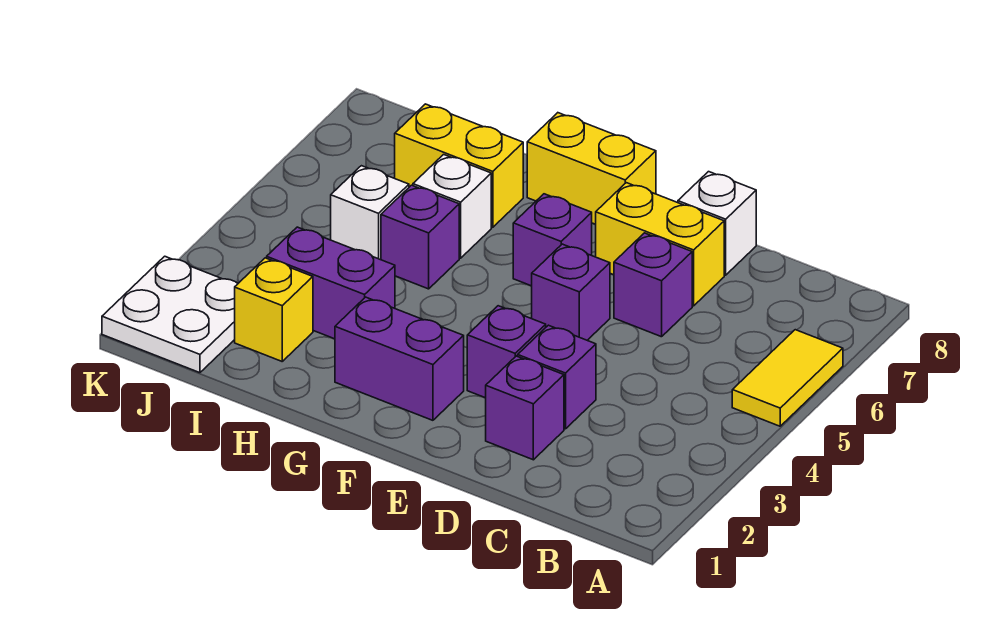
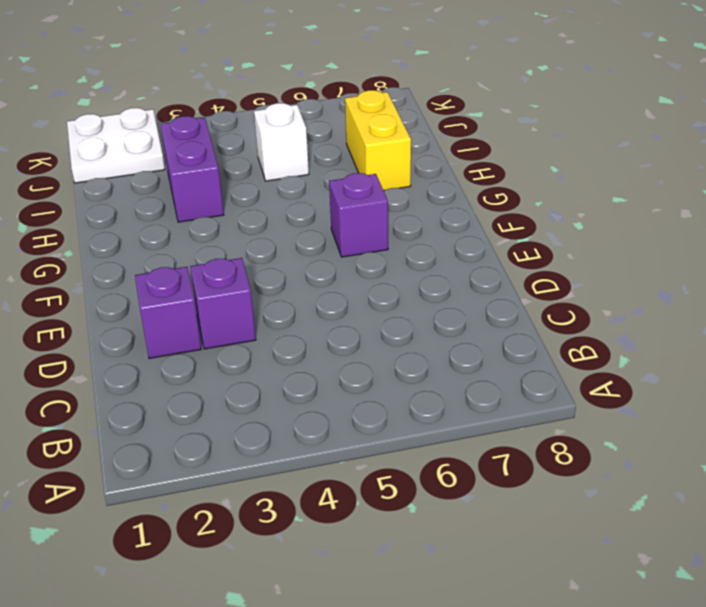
none -> yellow tile A5:A6 level 1
none -> purple brick D6 level 1
none -> yellow brick D7:E7 level 1

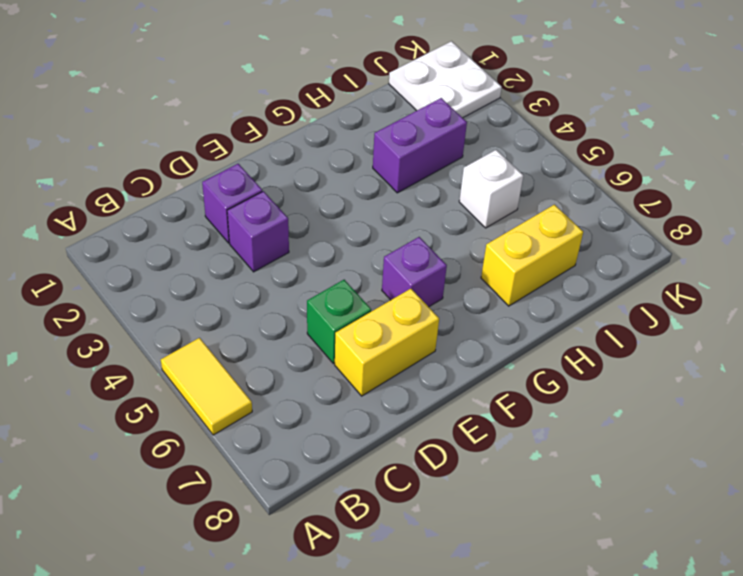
green brick D6 level 1 -> purple brick D6 level 1
none -> white brick D8 level 1
none -> purple brick E3 level 1
none -> purple brick E5 level 1

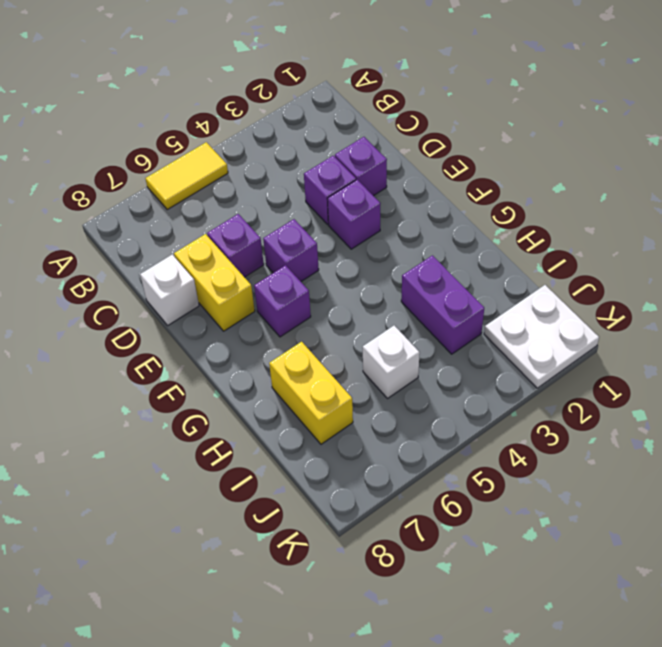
none -> purple brick F2:G2 level 1
none -> yellow brick F8:G8 level 1
none -> purple brick H5 level 1

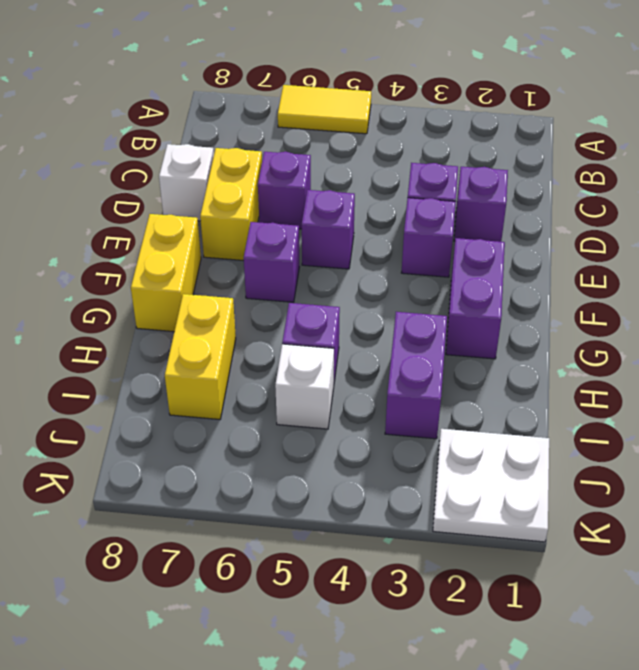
none -> white brick H6 level 1
none -> yellow brick I2 level 1

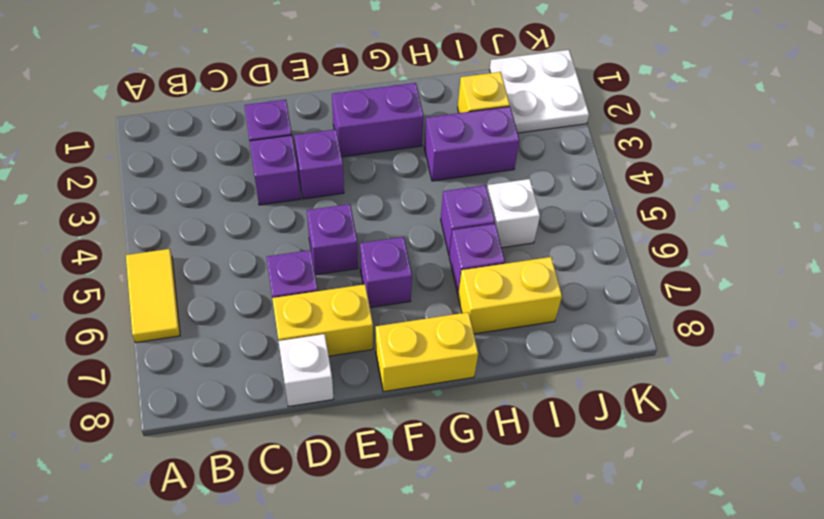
purple brick H6 level 1 -> white brick H6 level 1

